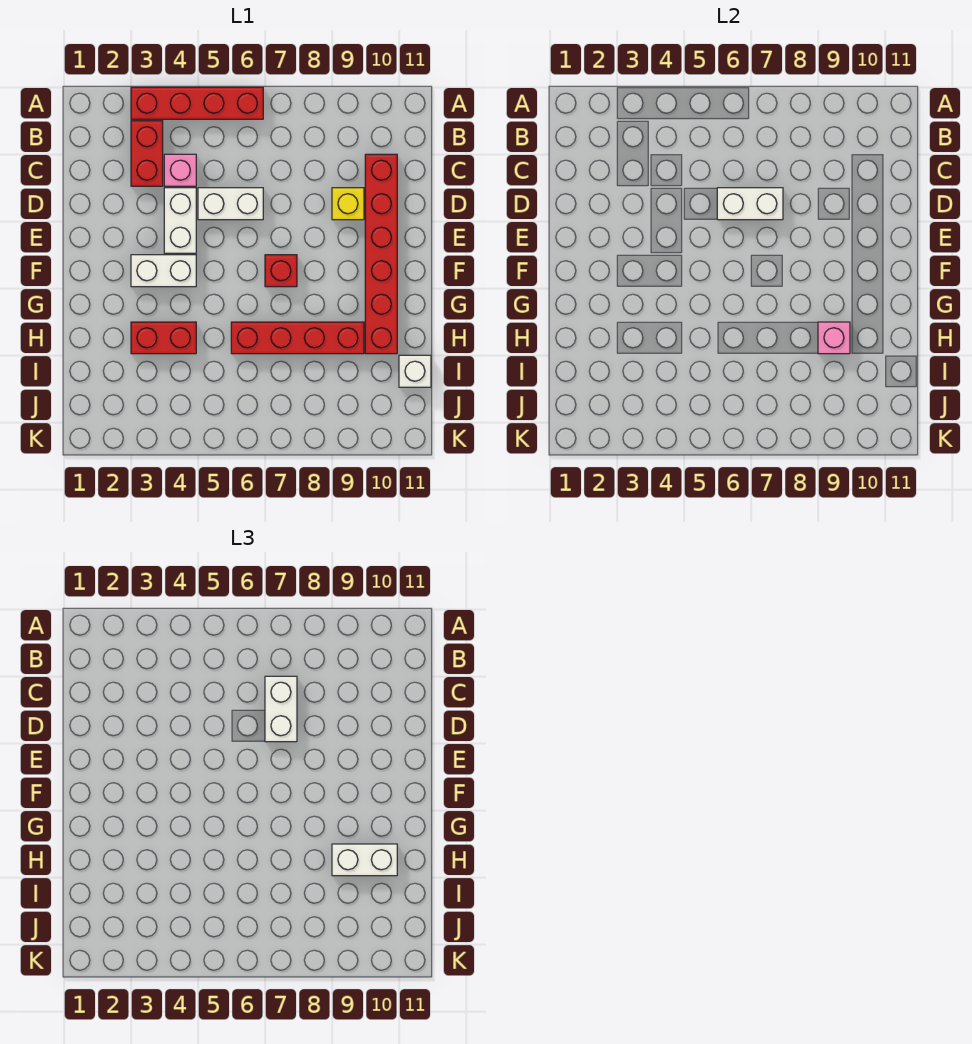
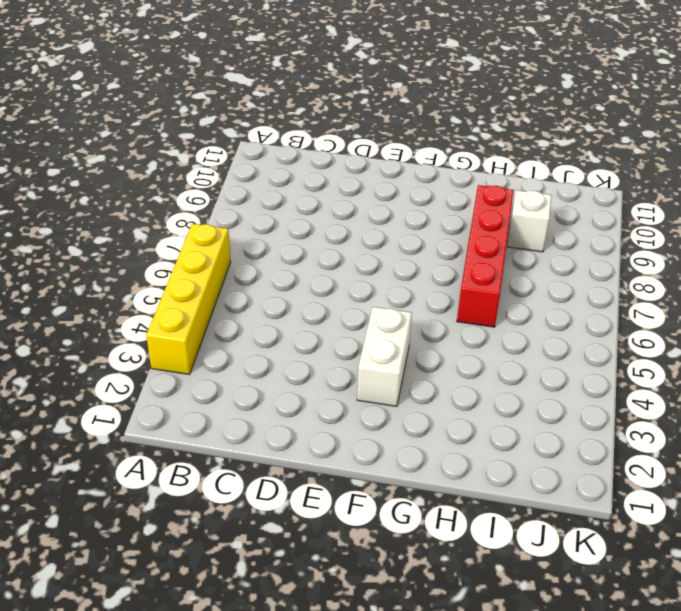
yellow brick A3:A6 level 1 -> red brick A3:A6 level 1
white brick I9 level 1 -> white brick I11 level 1
none -> red brick B3:C3 level 1
none -> pink brick C4 level 1
none -> red brick C10:H10 level 1

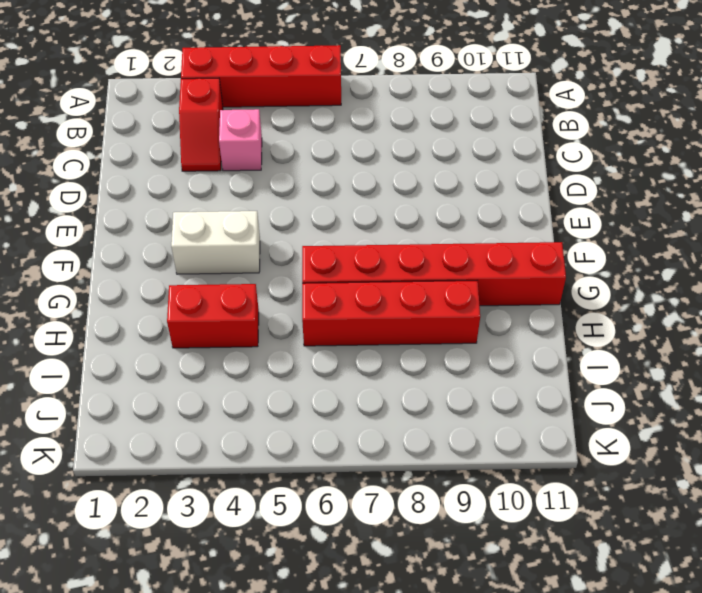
red slope B3:C3 level 1 top B -> red brick B3:C3 level 1
red brick G6:G11 level 1 -> red brick C10:H10 level 1
none -> white brick D4:E4 level 1
none -> white brick D5:D6 level 1
none -> yellow brick D9 level 1

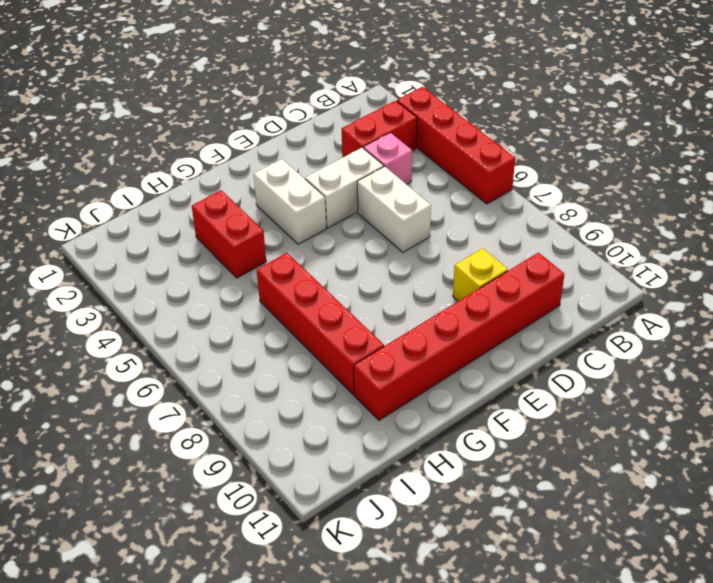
none -> red brick F7 level 1
none -> white brick I11 level 1
none -> white brick D6:D7 level 2

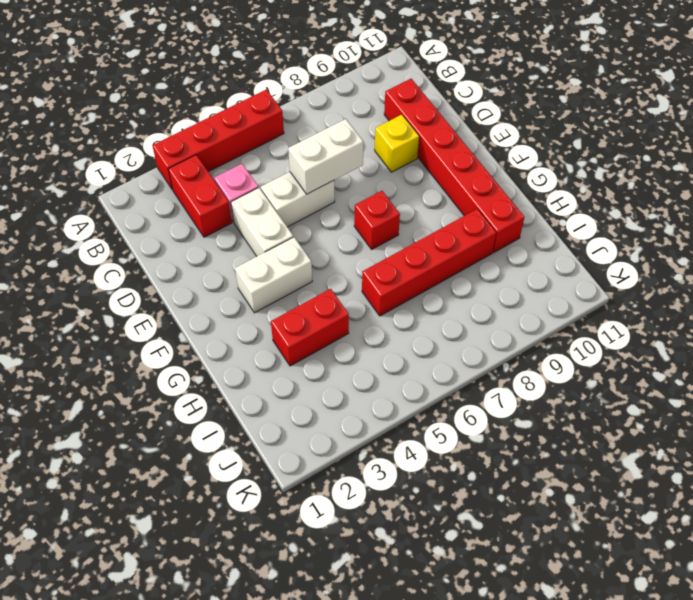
none -> white brick I11 level 1
none -> pink brick H9 level 2
none -> white brick C7:D7 level 3

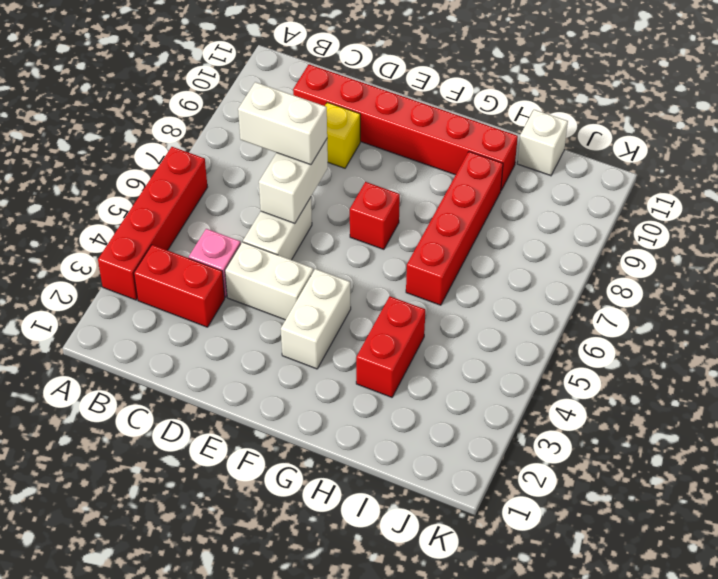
none -> pink brick H9 level 2
none -> white brick H9:H10 level 3

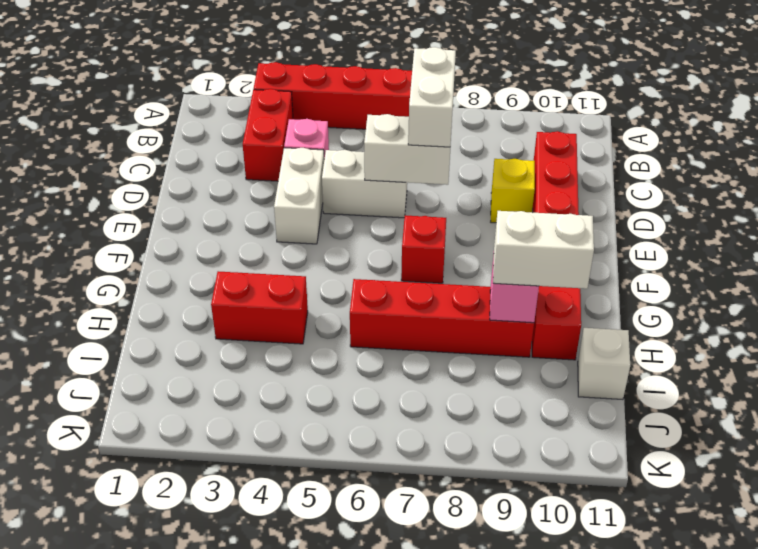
none -> white brick F3:F4 level 1

